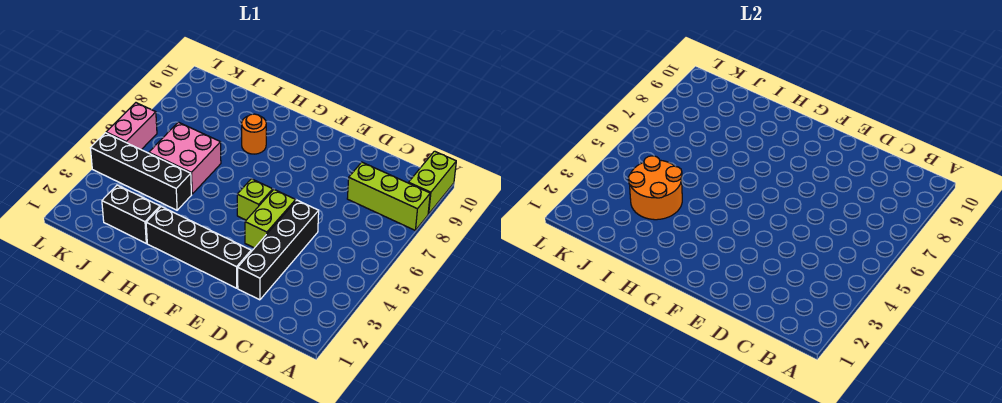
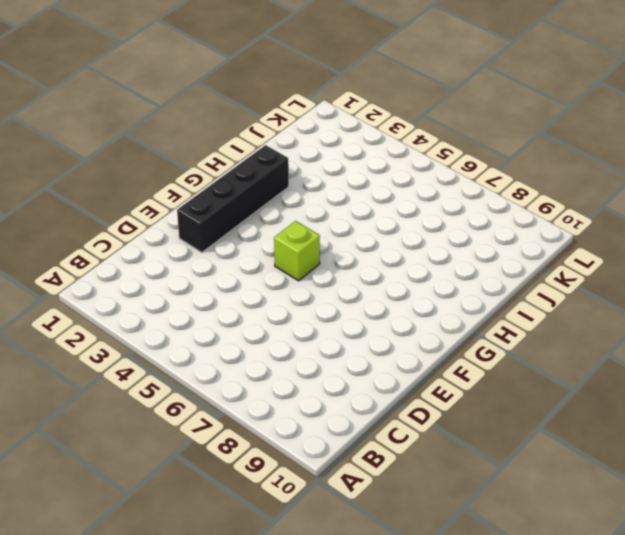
none -> lime brick A8:C8 level 1
none -> lime brick A9:A10 level 1
none -> black brick D2:D5 level 1

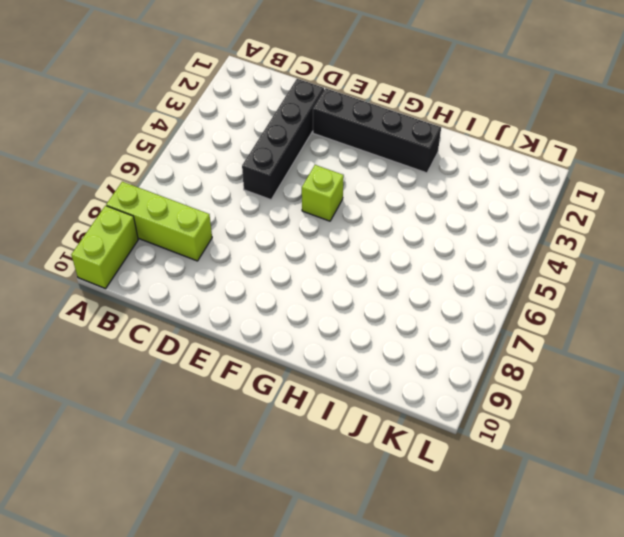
none -> lime brick E4:E5 level 1
none -> orange round brick H8 level 1
none -> black brick I2:J2 level 1

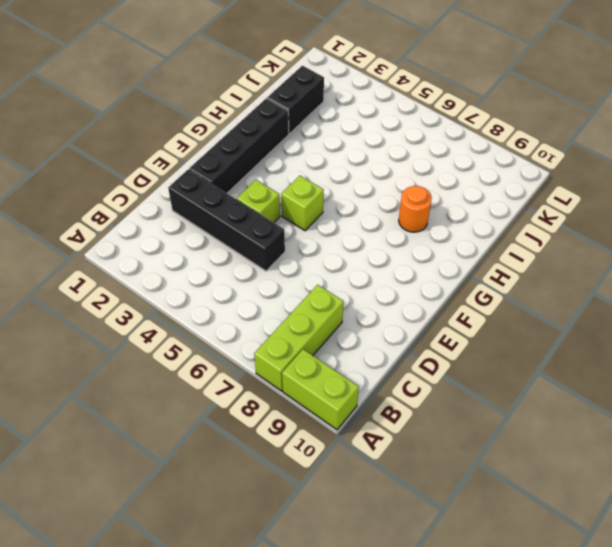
lime brick E4 level 1 -> lime brick E4:E5 level 1
none -> black brick I4:L4 level 1
none -> pink brick I5:J6 level 1
none -> pink brick L5:L6 level 1

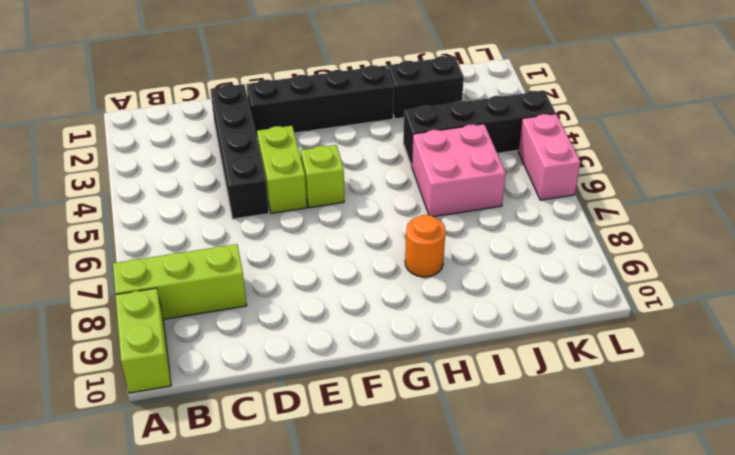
none -> orange round brick I3:J4 level 2

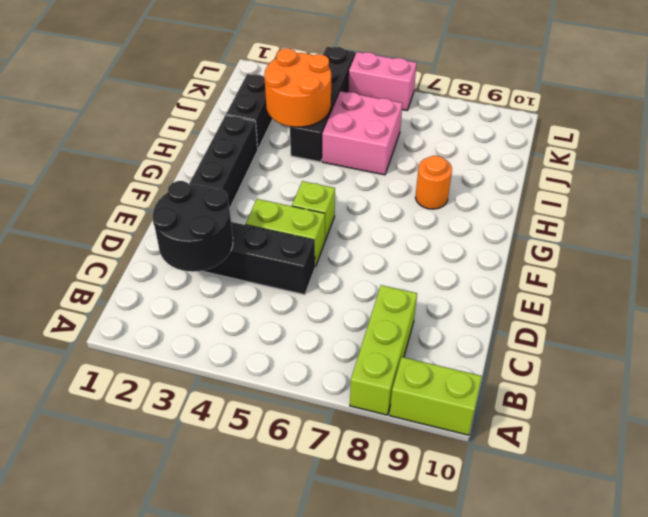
black round brick C2:D3 level 2 -> none

